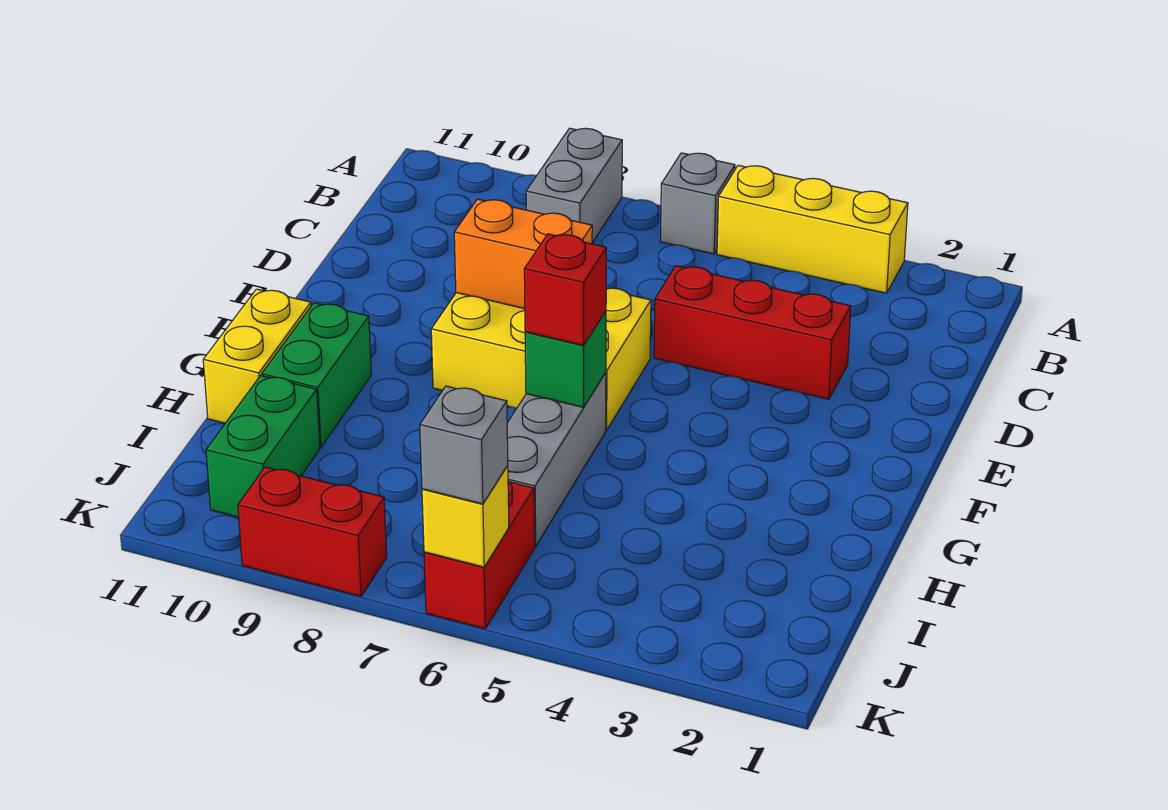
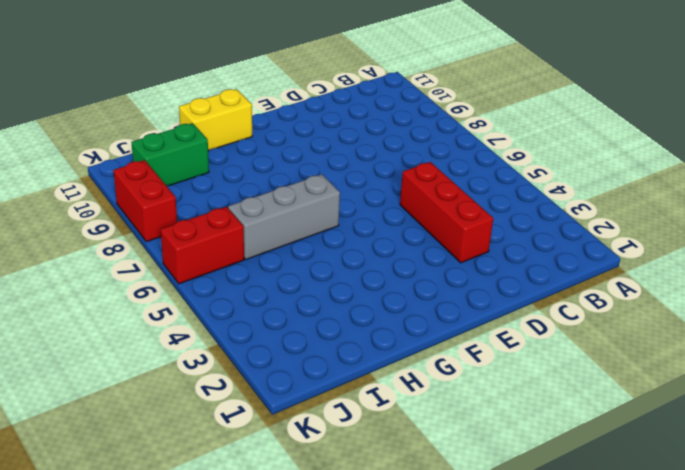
none -> yellow brick A3:A5 level 1
none -> grey brick A6 level 1
none -> grey brick A8:B8 level 1

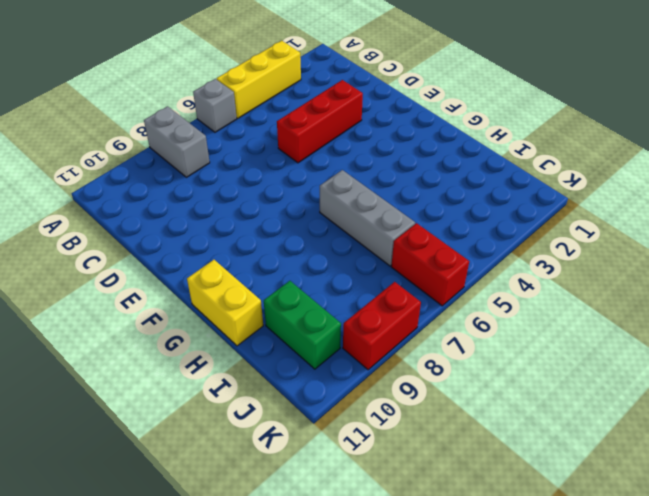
none -> yellow brick E6:F8 level 1
none -> green brick G10:H10 level 1
none -> orange brick E7:E8 level 2

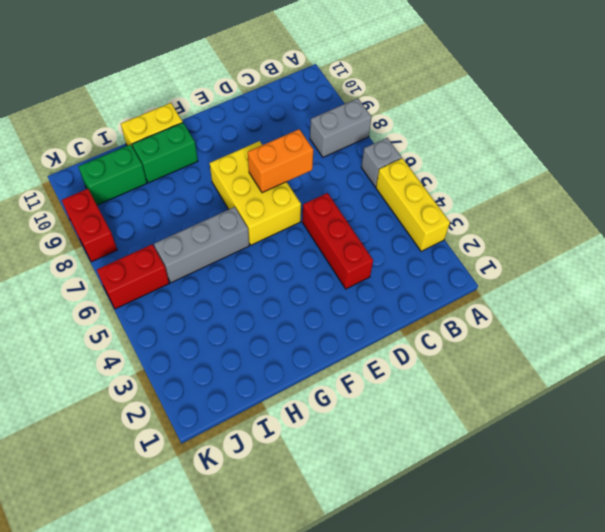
orange brick D7:E7 level 2 -> orange brick E7:E8 level 2
none -> green brick G6 level 2
none -> yellow brick K6 level 2
none -> red brick G6 level 3

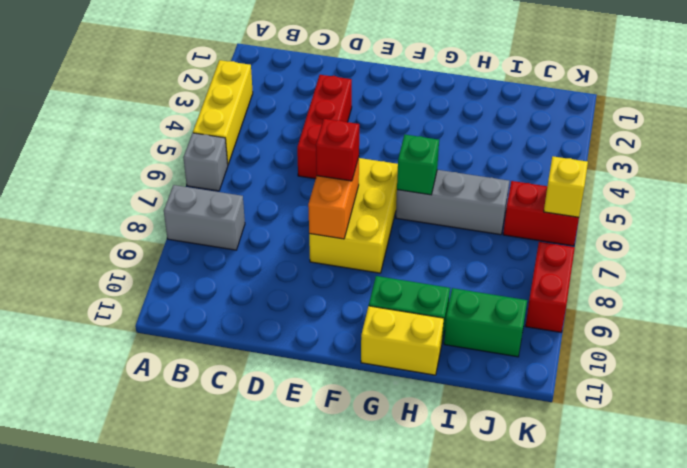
red brick E7 level 3 -> red brick G6 level 3
none -> grey brick K6 level 3

